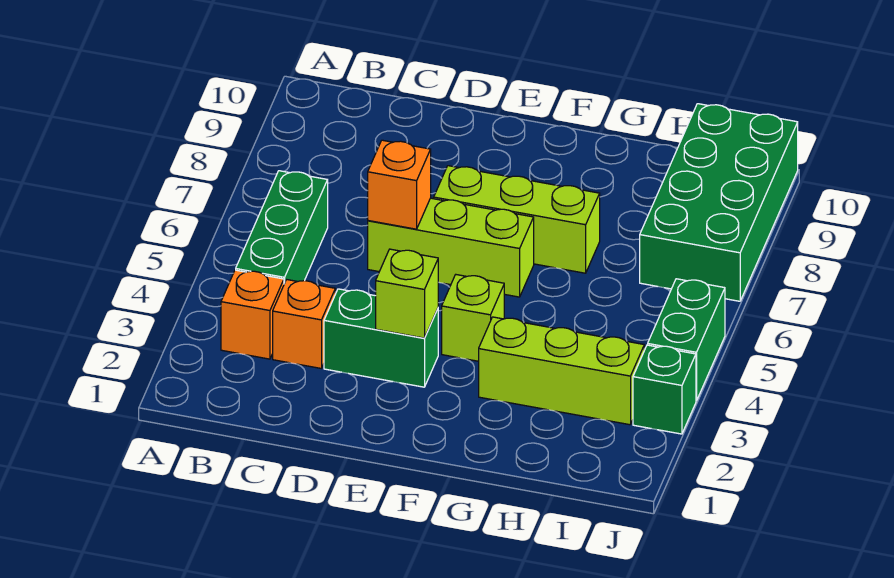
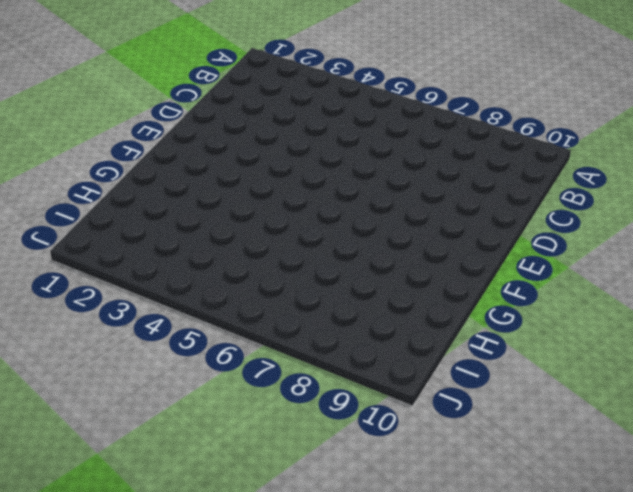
none -> orange brick B3 level 1
none -> green brick B4:B6 level 1
none -> orange brick C3 level 1

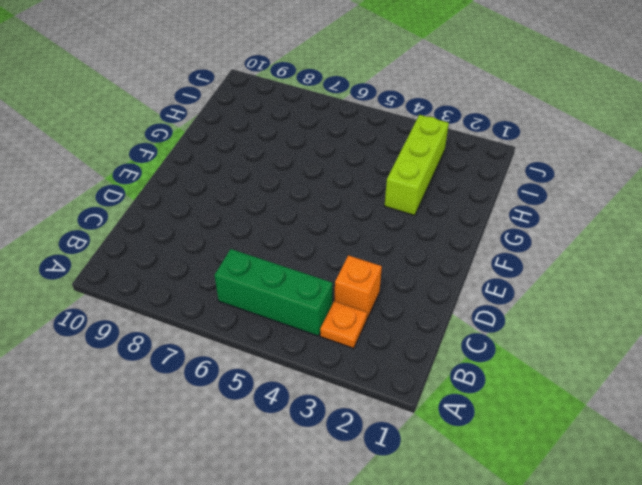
orange plate B3 level 1 -> orange brick B3 level 1
none -> green brick D3:E3 level 1
none -> lime brick D6:F6 level 1
none -> lime brick E7:G7 level 1

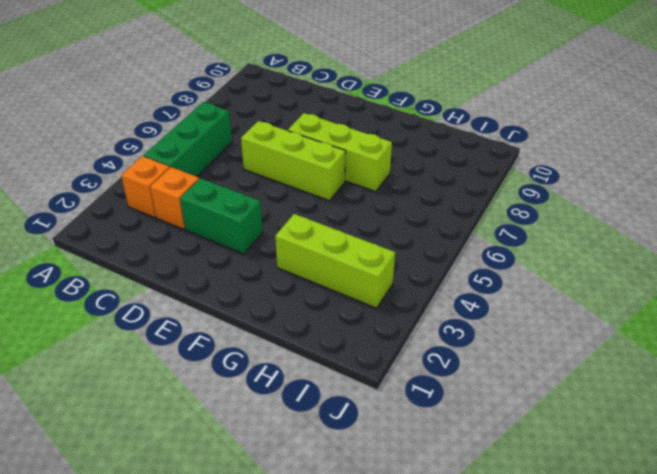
none -> lime brick F4 level 1
none -> green brick I7:J10 level 1
none -> green brick J3 level 1

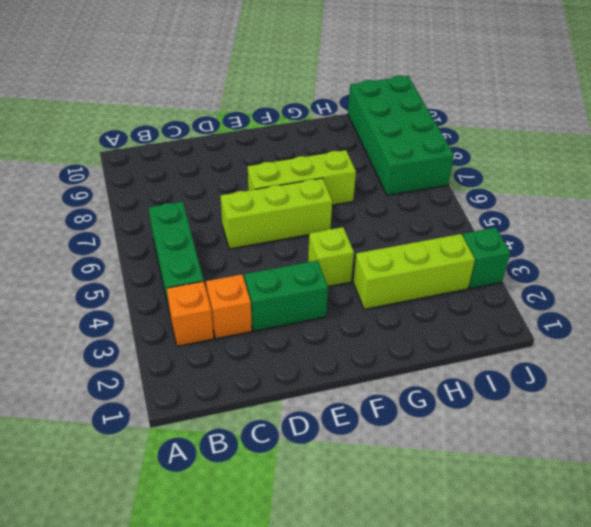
none -> green brick J4:J5 level 1
none -> orange brick D6 level 2
none -> lime brick E3 level 2

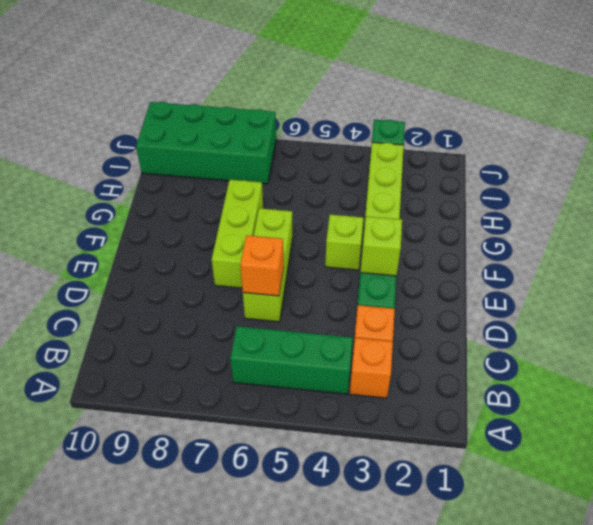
none -> green brick J4:J5 level 1

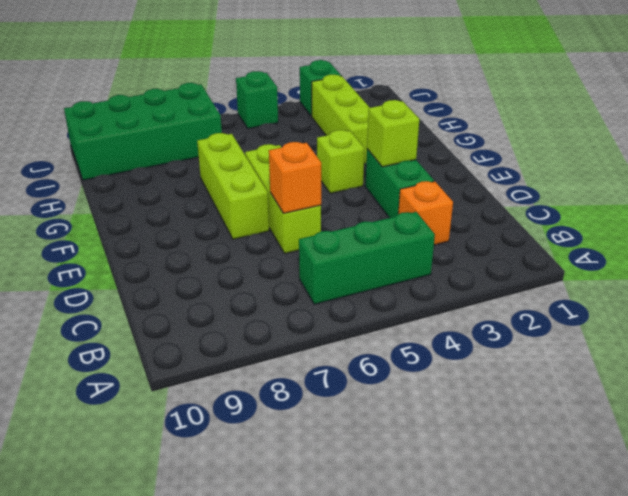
green brick J5 level 1 -> green brick J4:J5 level 1
none -> orange brick B3 level 1

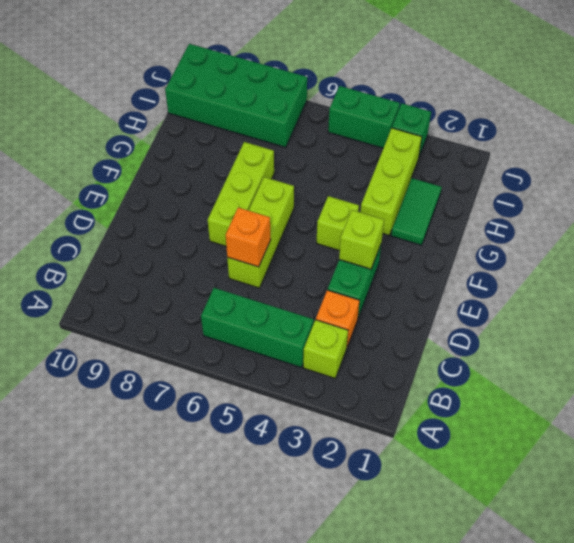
lime brick B3 level 1 -> orange brick B3 level 1
green tile G2:H2 level 1 -> none

